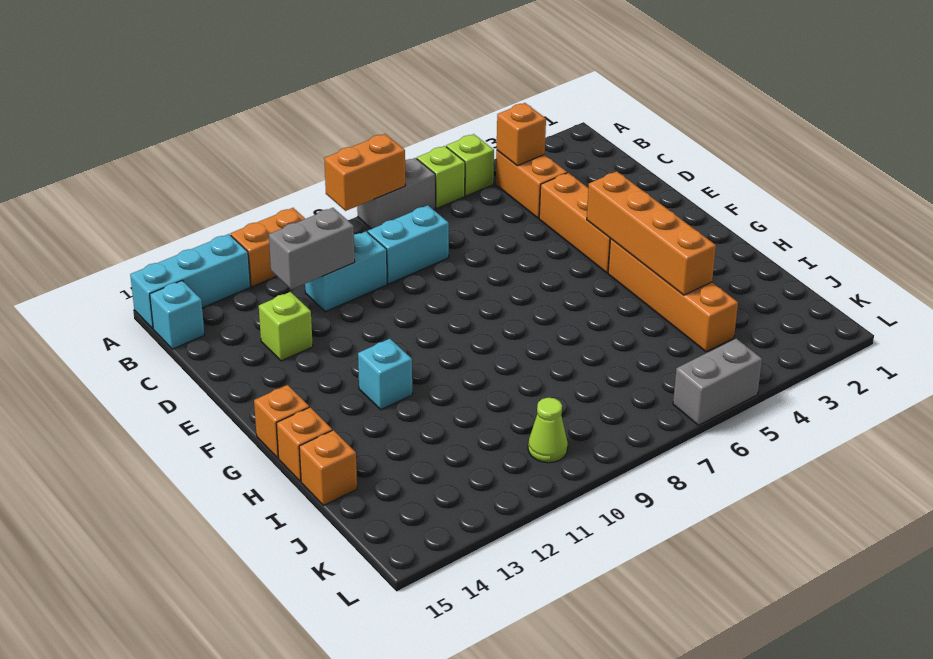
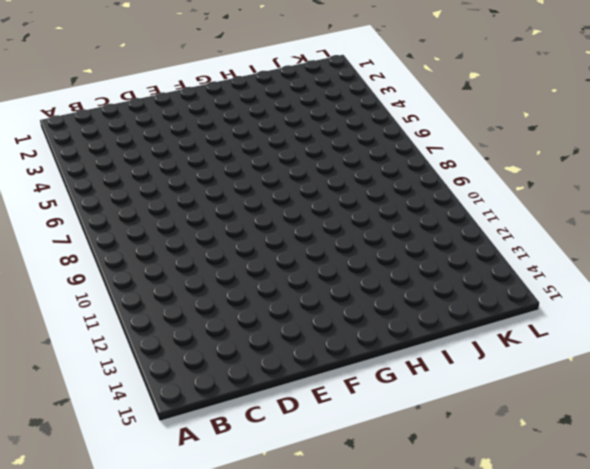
none -> lime brick A5 level 1
none -> lime brick A6 level 1
none -> grey brick A7:A8 level 1

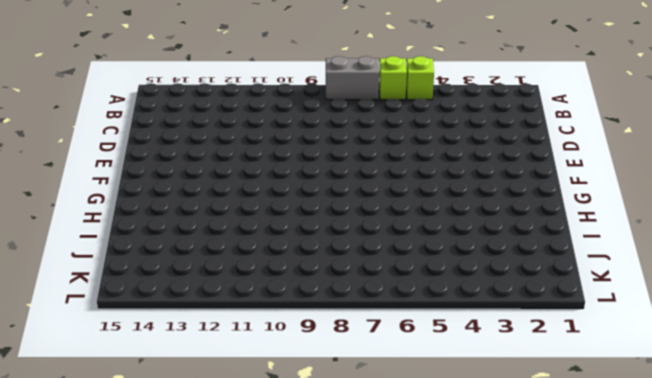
none -> orange brick A11:A12 level 1
none -> cyan brick A13:A15 level 1
none -> orange brick B4:C4 level 1

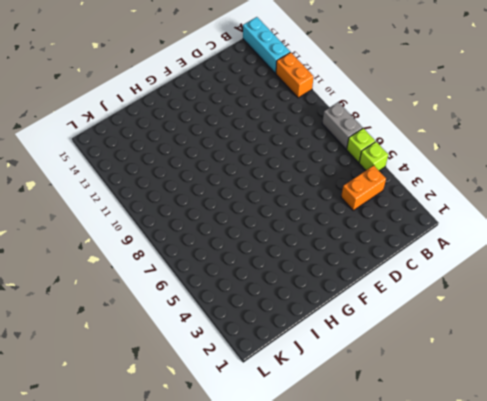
none -> cyan brick B15 level 1
none -> cyan brick C8:C9 level 1
none -> cyan brick C10:C11 level 1

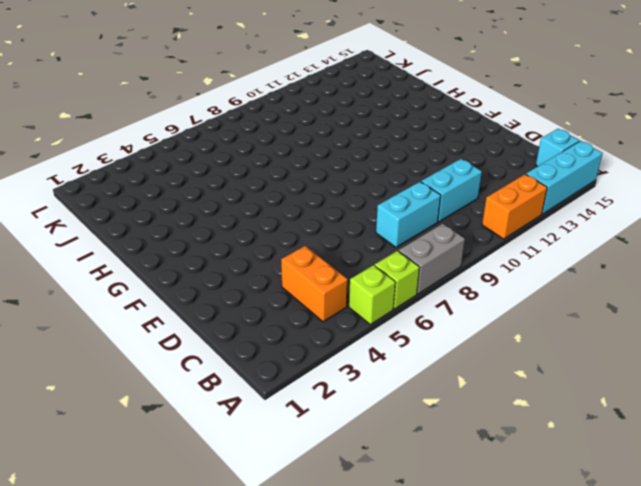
none -> orange brick D4:F4 level 1
none -> lime brick D13 level 1
none -> orange brick G4:J4 level 1

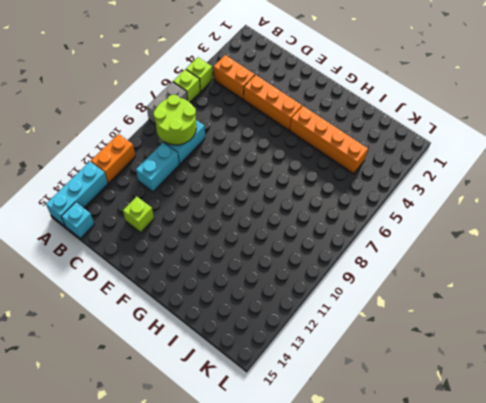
lime round brick B8:C9 level 2 -> none
none -> cyan brick G12 level 1
none -> orange brick G15 level 1
none -> orange brick H15 level 1

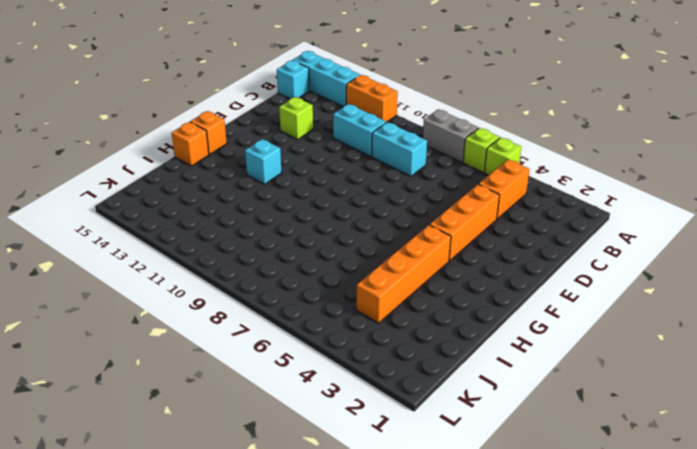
none -> orange brick I15 level 1
none -> lime cone K10 level 1
none -> grey brick L5:L6 level 1

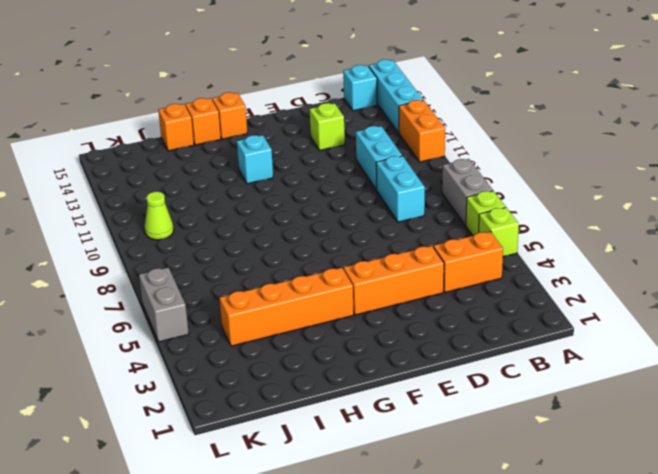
none -> orange brick A8:A9 level 2
none -> orange brick B4 level 2
none -> grey brick C11:C12 level 2

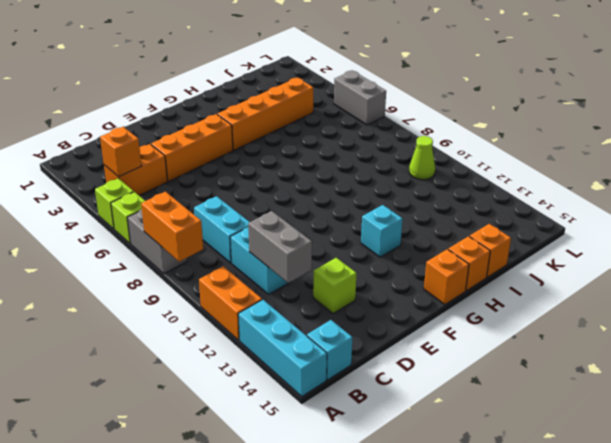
none -> orange brick F4:I4 level 2

